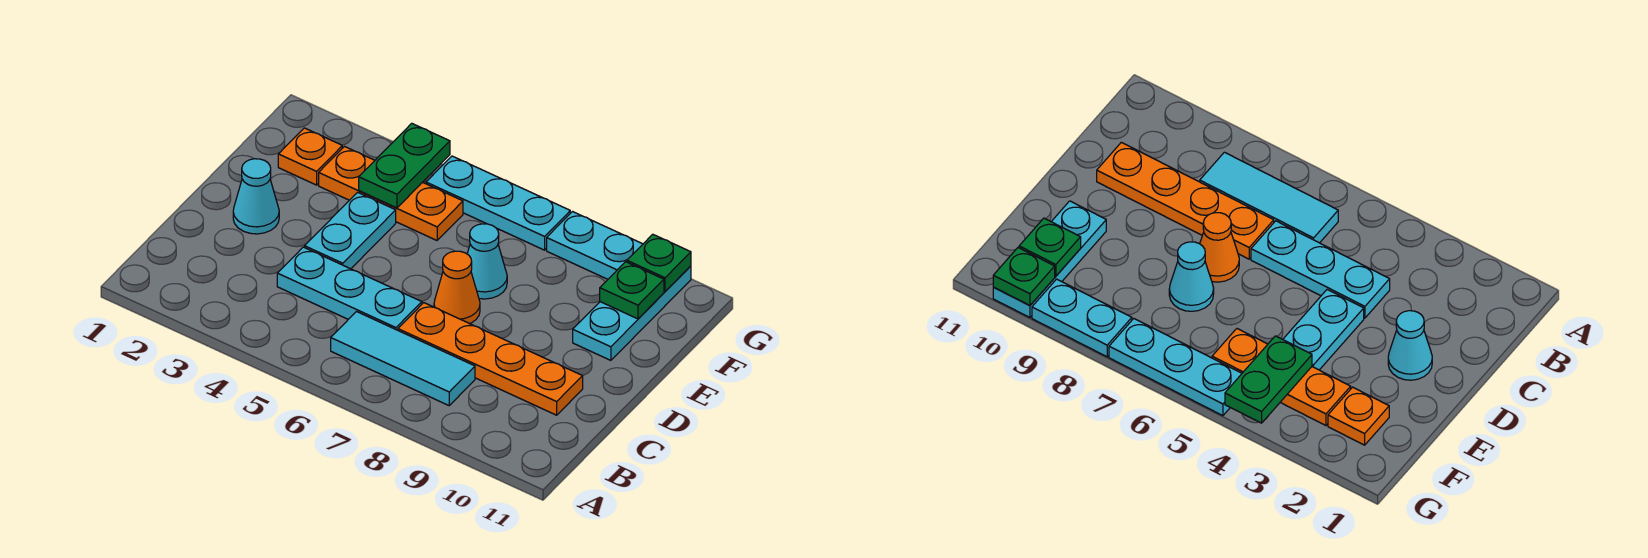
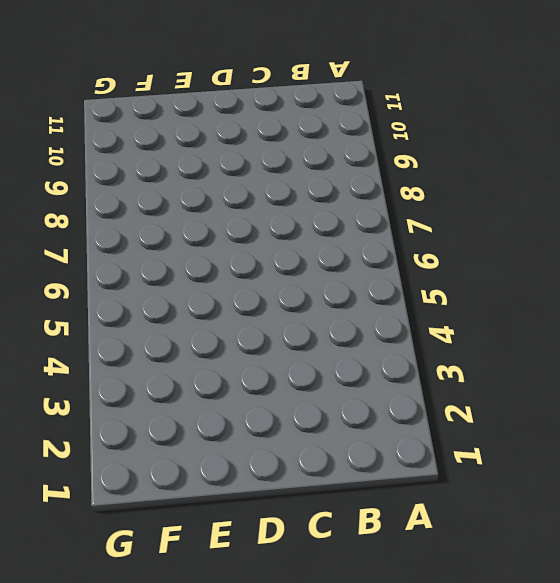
none -> cyan tile B6:B8 level 1
none -> cyan plate C4:C6 level 1
none -> orange plate C7:C10 level 1

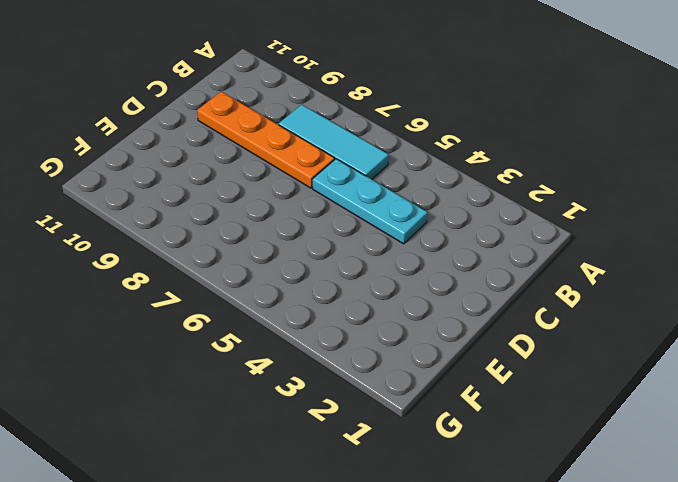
none -> cyan cone D2 level 1
none -> cyan plate D4:E4 level 1
none -> orange cone D7 level 1

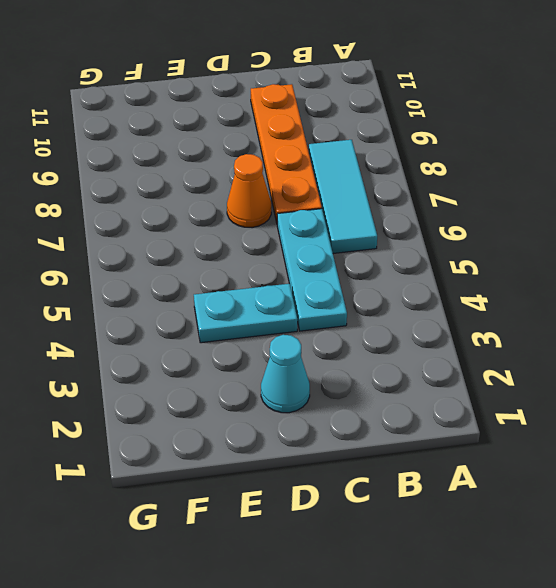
none -> cyan cone E7 level 1
none -> cyan plate E10:G10 level 1
none -> orange plate F2 level 1

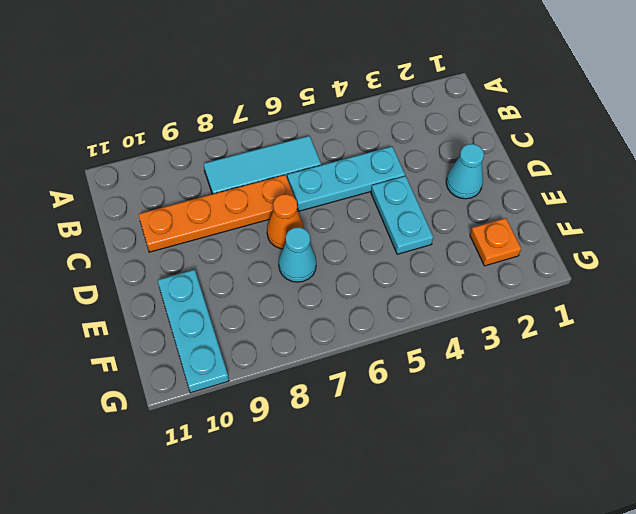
none -> orange plate F3:F5 level 1
none -> cyan plate G5:G7 level 1
none -> cyan plate G8:G9 level 1

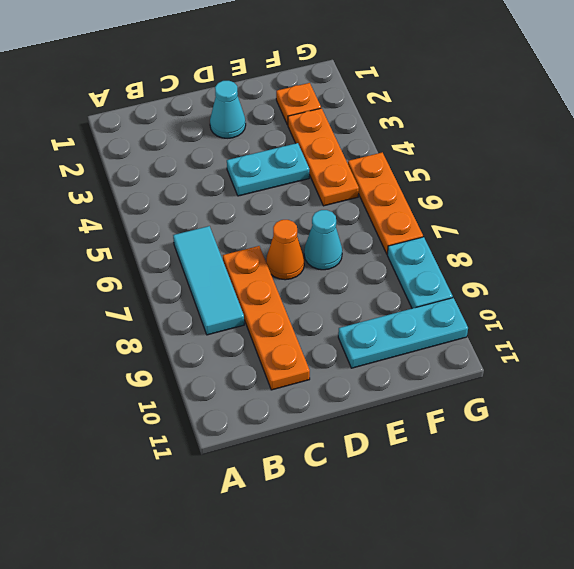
orange plate G5:G7 level 1 -> cyan plate G5:G7 level 1
none -> cyan plate C4:C6 level 1
none -> green plate F4:G4 level 2
none -> green plate F10 level 2

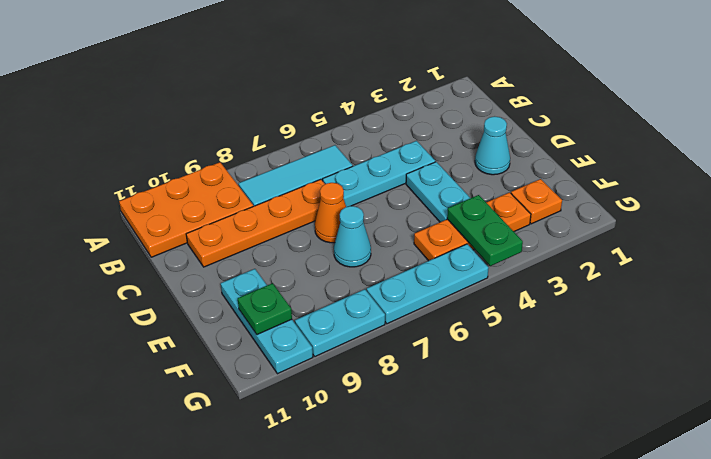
orange plate A9:B11 level 1 -> none
none -> green plate G10 level 2

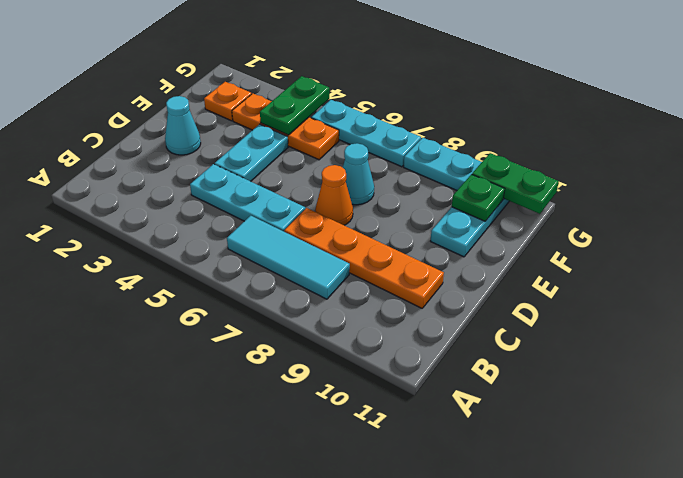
green plate G10:G11 level 2 -> green plate G10 level 2

